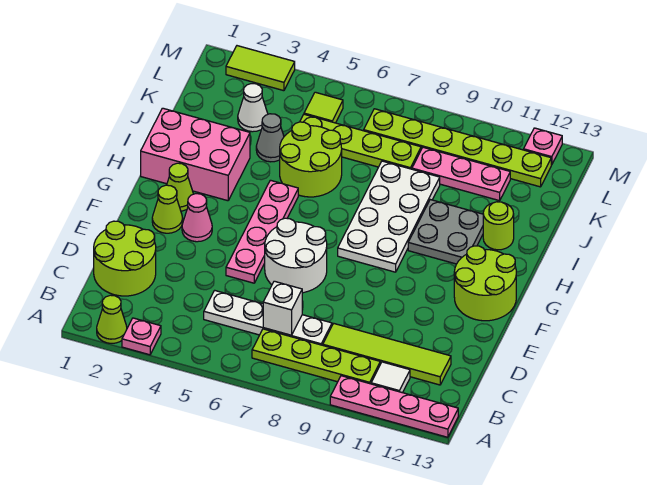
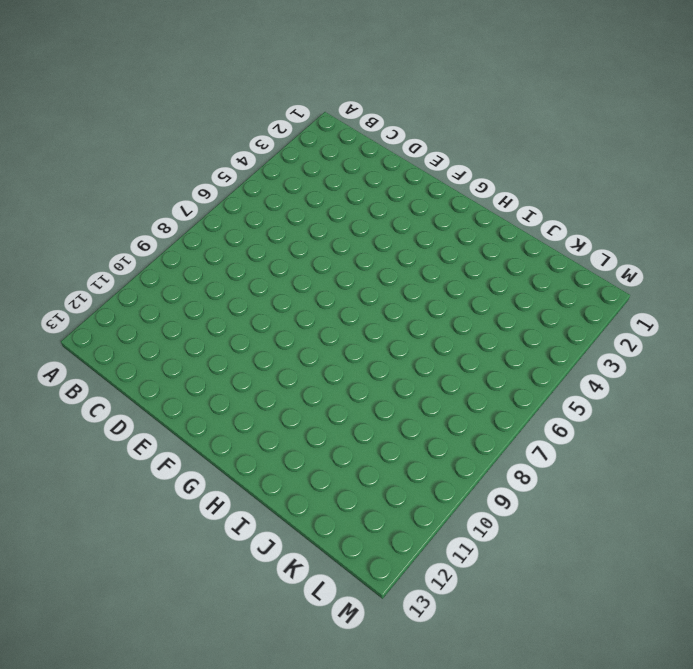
none -> lime cone A2 level 1
none -> pink plate A3 level 1
none -> pink plate A10:A13 level 1

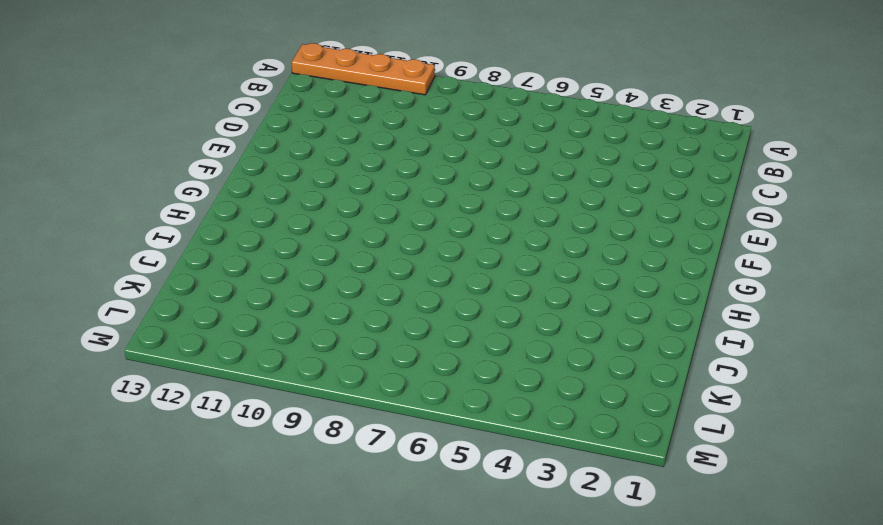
orange plate A10:A13 level 1 -> pink plate A10:A13 level 1
none -> lime cone A2 level 1
none -> pink plate A3 level 1
none -> lime plate B7:B10 level 1

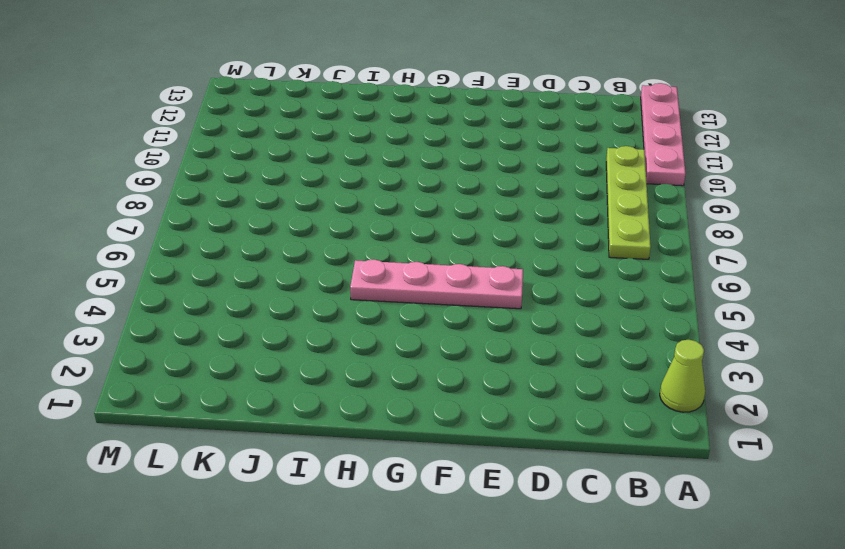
none -> pink plate A3 level 1
none -> white tile B11 level 1
none -> lime round brick C1:D2 level 1

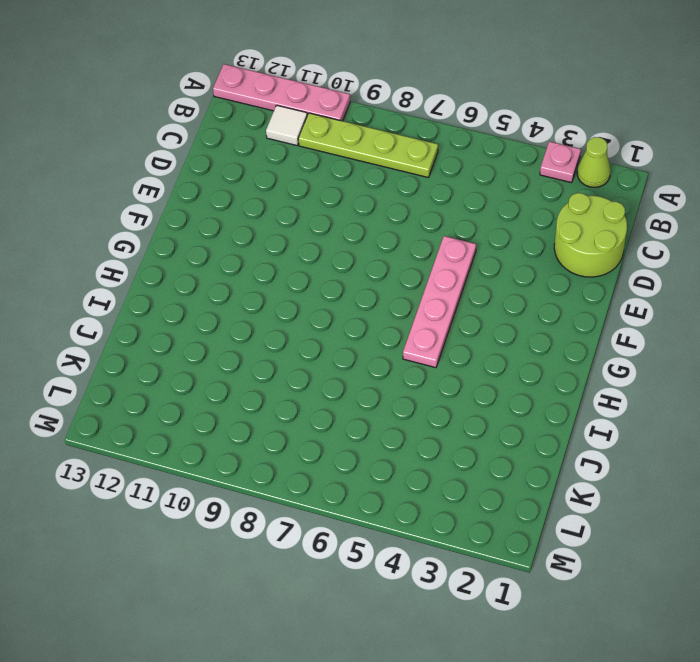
none -> white plate C5:C8 level 1
none -> lime tile C9:C12 level 1
none -> white round brick E6:F7 level 1

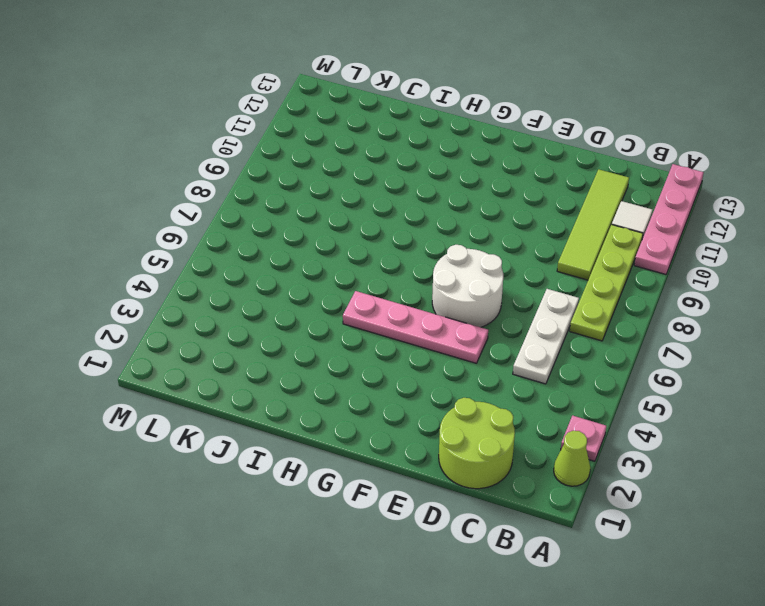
white plate C5:C7 level 1 -> white plate C5:C8 level 1
none -> lime cone F2 level 1
none -> pink cone F3 level 1
none -> lime round brick F12:G13 level 1

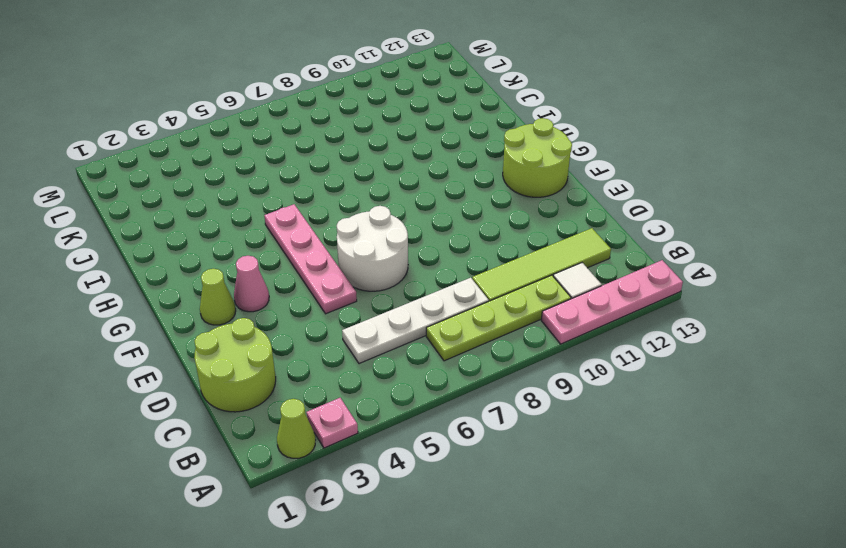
none -> lime cone G2 level 1
none -> white plate G8:J9 level 1
none -> pink brick H1:I3 level 1

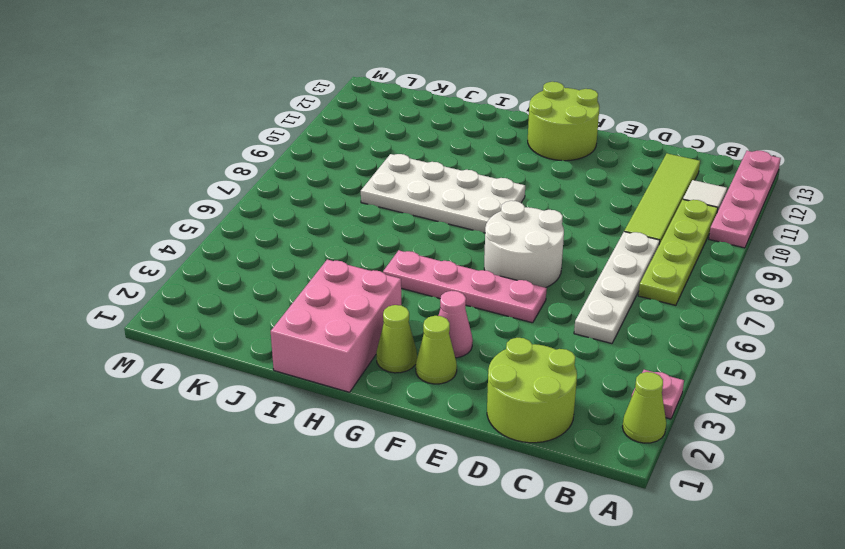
none -> grey plate H10:I11 level 1
none -> lime round brick I5:J6 level 1
none -> lime round brick I12 level 1

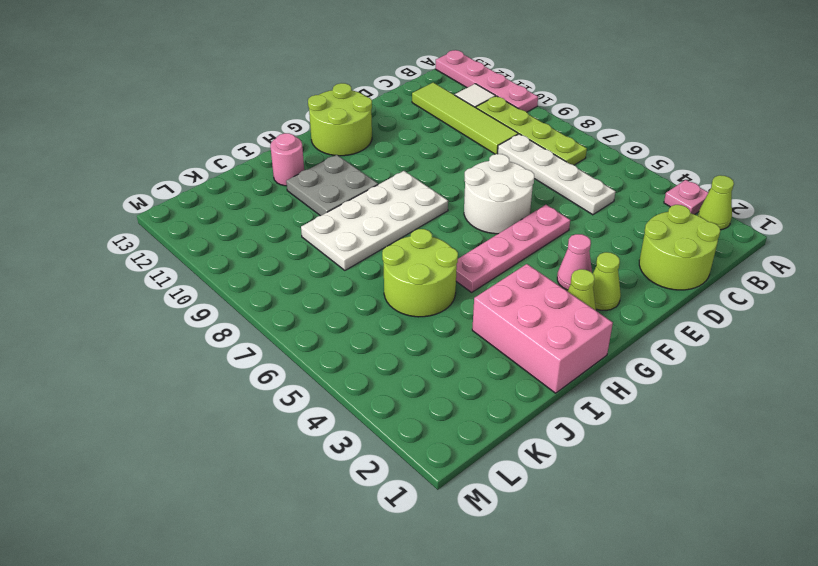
pink round brick I12 level 1 -> lime round brick I12 level 1
none -> grey cone J4 level 1
none -> white cone K3 level 1
none -> lime plate K5:K8 level 1

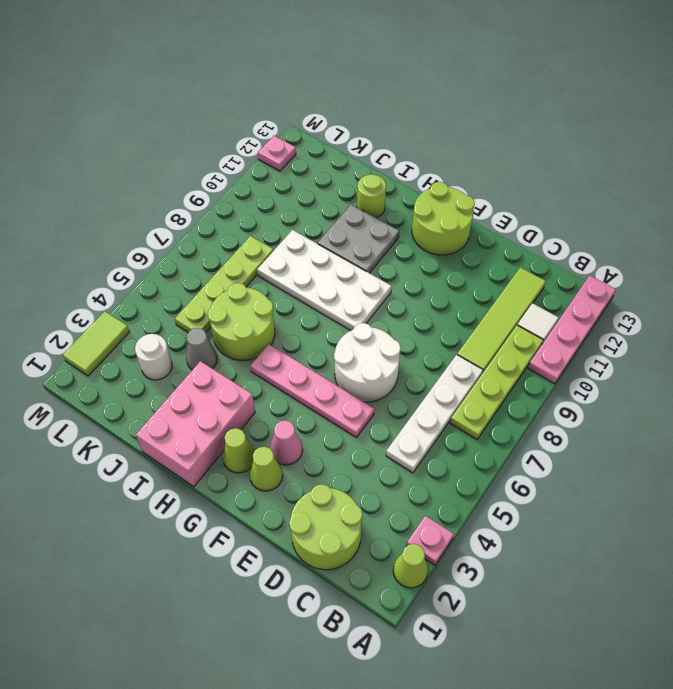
white round brick K3 level 1 -> white cone K3 level 1
none -> pink plate K9:K11 level 1
none -> lime tile L5 level 1
none -> lime plate L7:L12 level 1

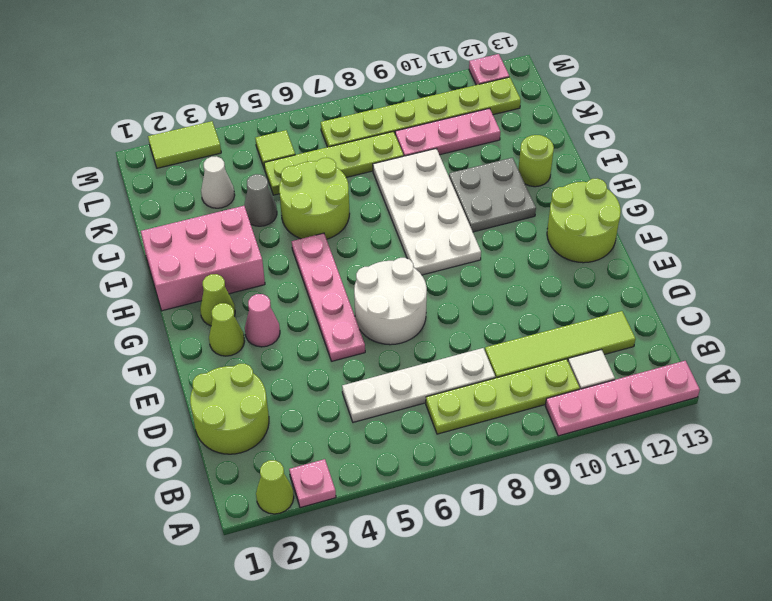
none -> white brick C7 level 2

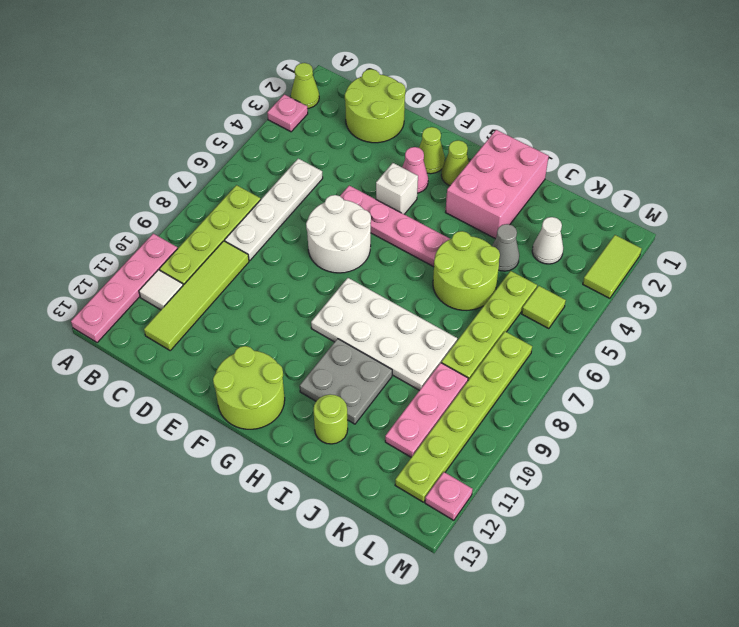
white brick F4 level 1 -> white brick C7 level 2

